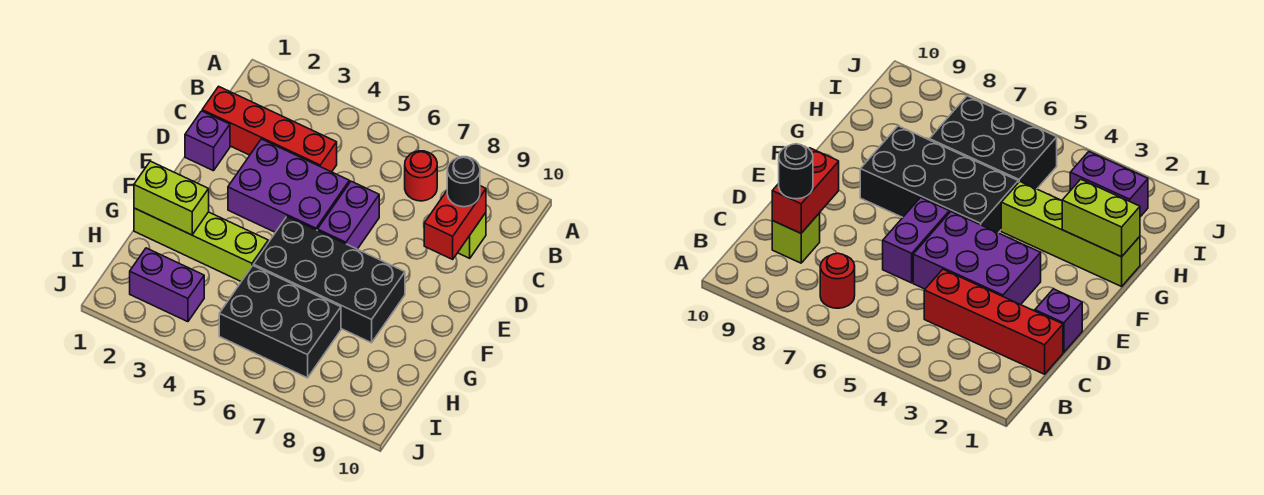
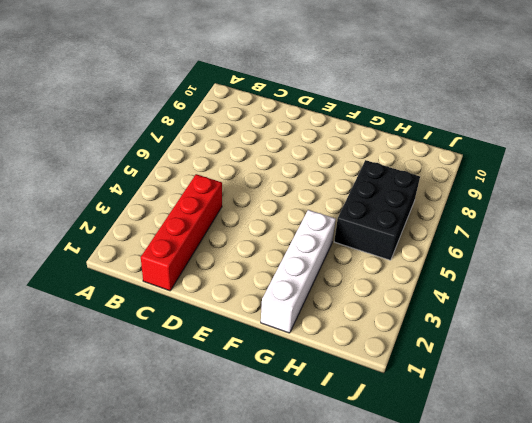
white brick G1:G4 level 1 -> lime brick G1:G4 level 1
none -> red round brick B7 level 1
none -> lime brick C9 level 1
none -> purple brick D1 level 1

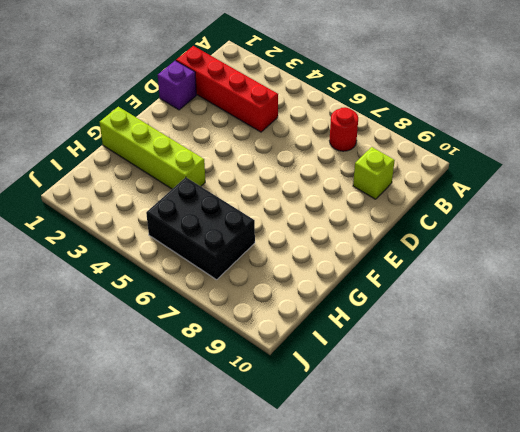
none -> purple brick D3:E5 level 1
none -> purple brick D6:E6 level 1
none -> black brick F5:G8 level 1

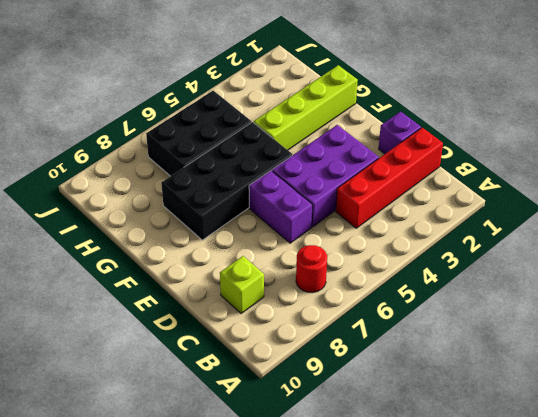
none -> purple brick I2:I3 level 1
none -> red brick C9:D9 level 2
none -> lime brick G1:G2 level 2

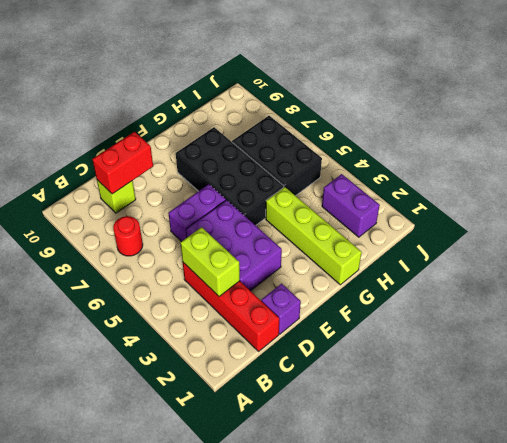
lime brick C3:C4 level 2 -> lime brick G1:G2 level 2
none -> black round brick C9 level 3

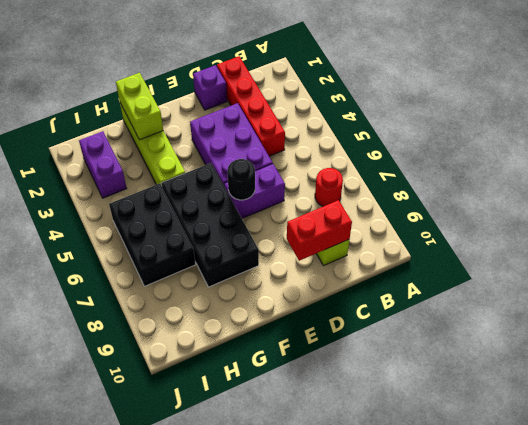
black round brick E6 level 2 -> black round brick C9 level 3

